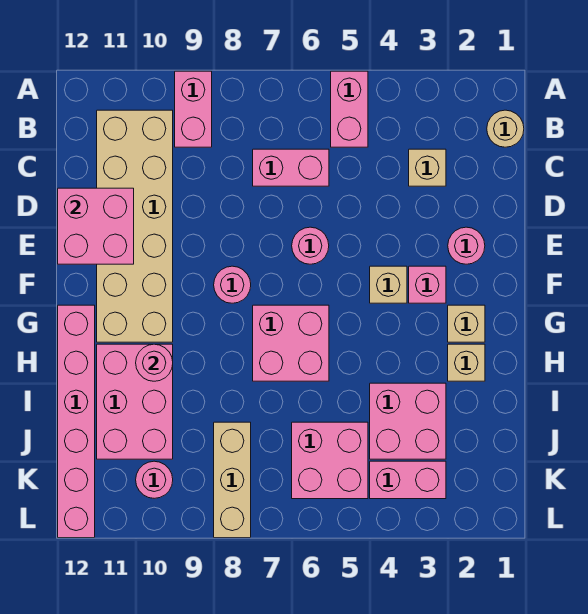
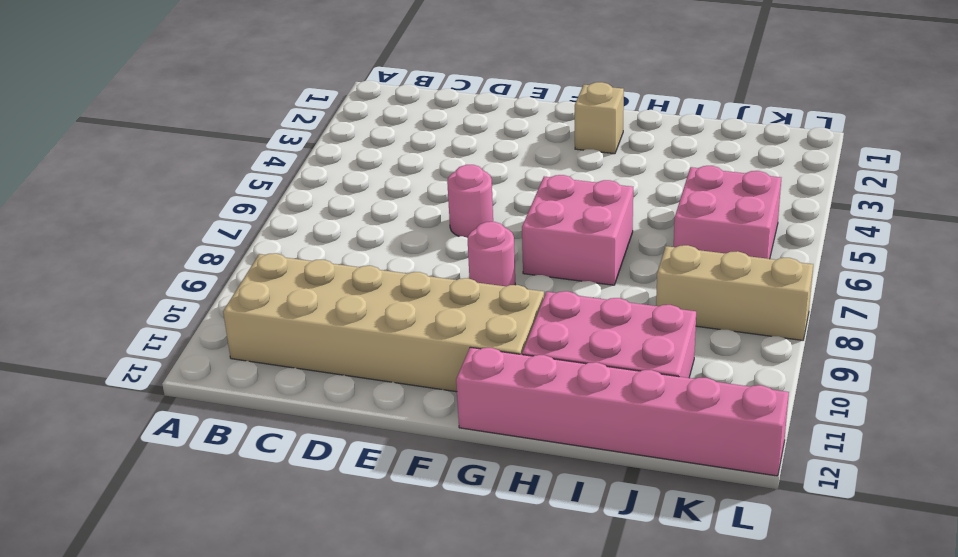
none -> pink brick A5:B5 level 1
none -> pink brick A9:B9 level 1
none -> tan round brick B1 level 1

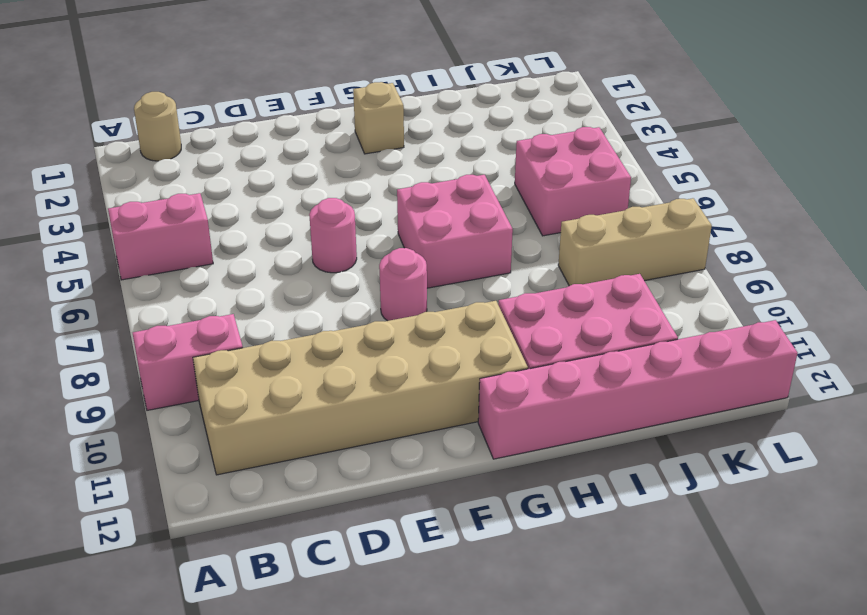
none -> tan brick C3 level 1
none -> pink brick C6:C7 level 1
none -> pink round brick E2 level 1

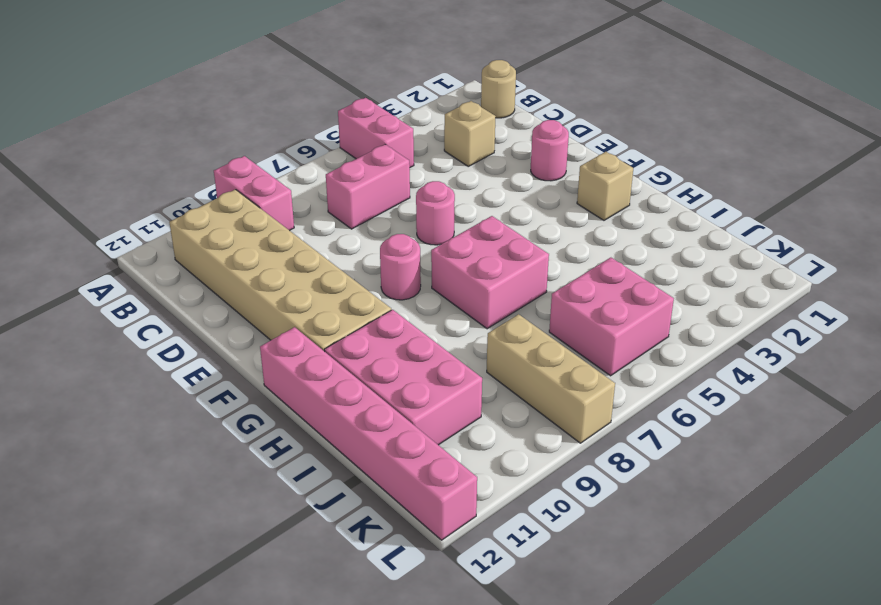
none -> pink brick F3 level 1
none -> tan brick F4 level 1
none -> tan brick H2 level 1

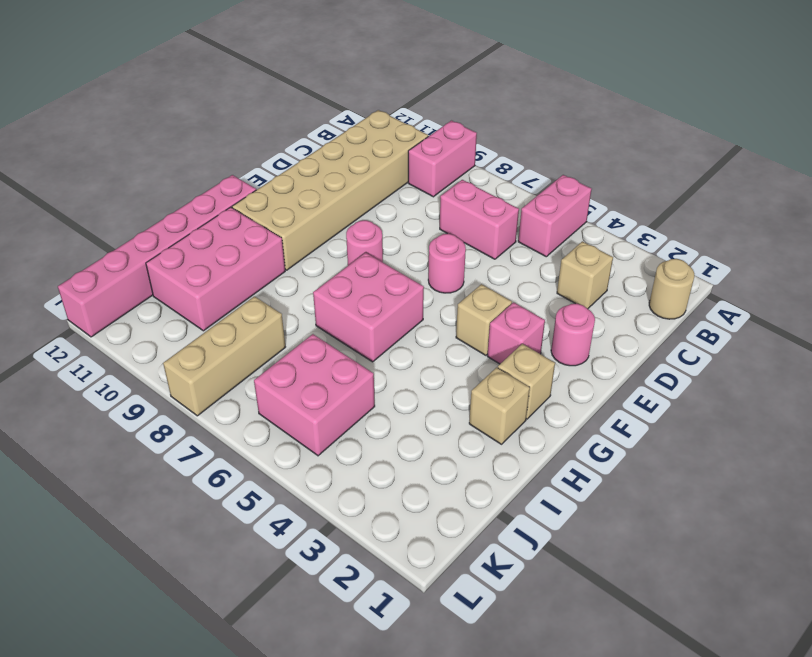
none -> pink brick I3:J4 level 1
none -> pink brick K3:K4 level 1
none -> pink round brick K10 level 1

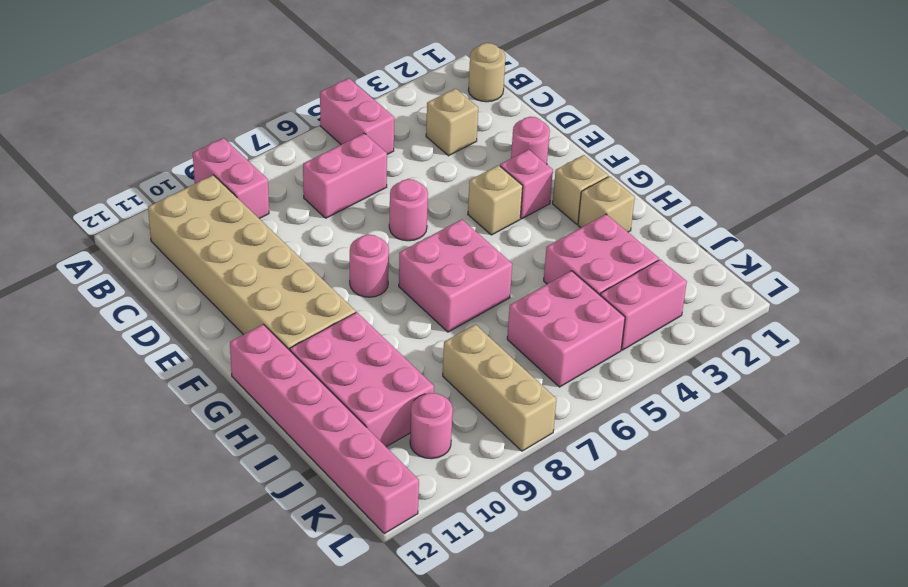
none -> pink brick D11:E12 level 2
none -> pink round brick H10 level 2

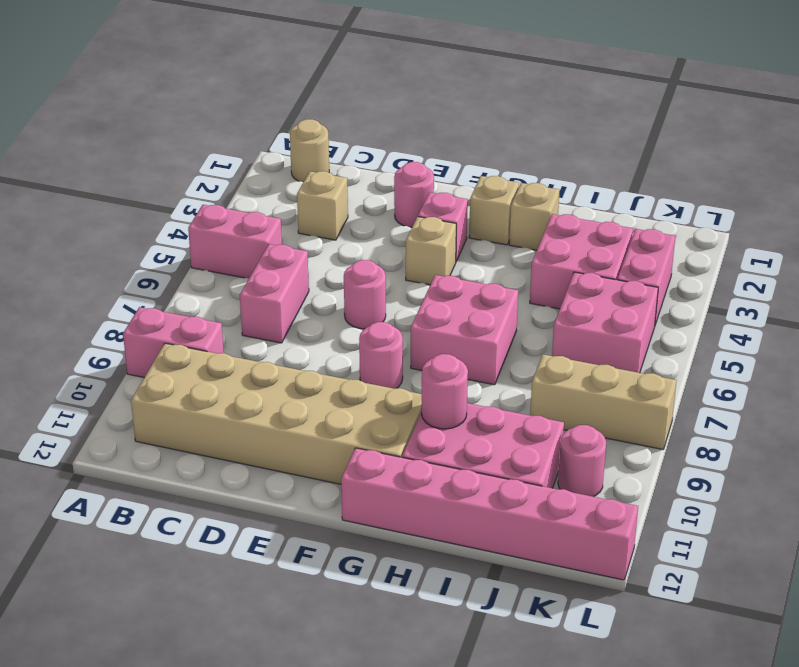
none -> pink brick D11:E12 level 2

